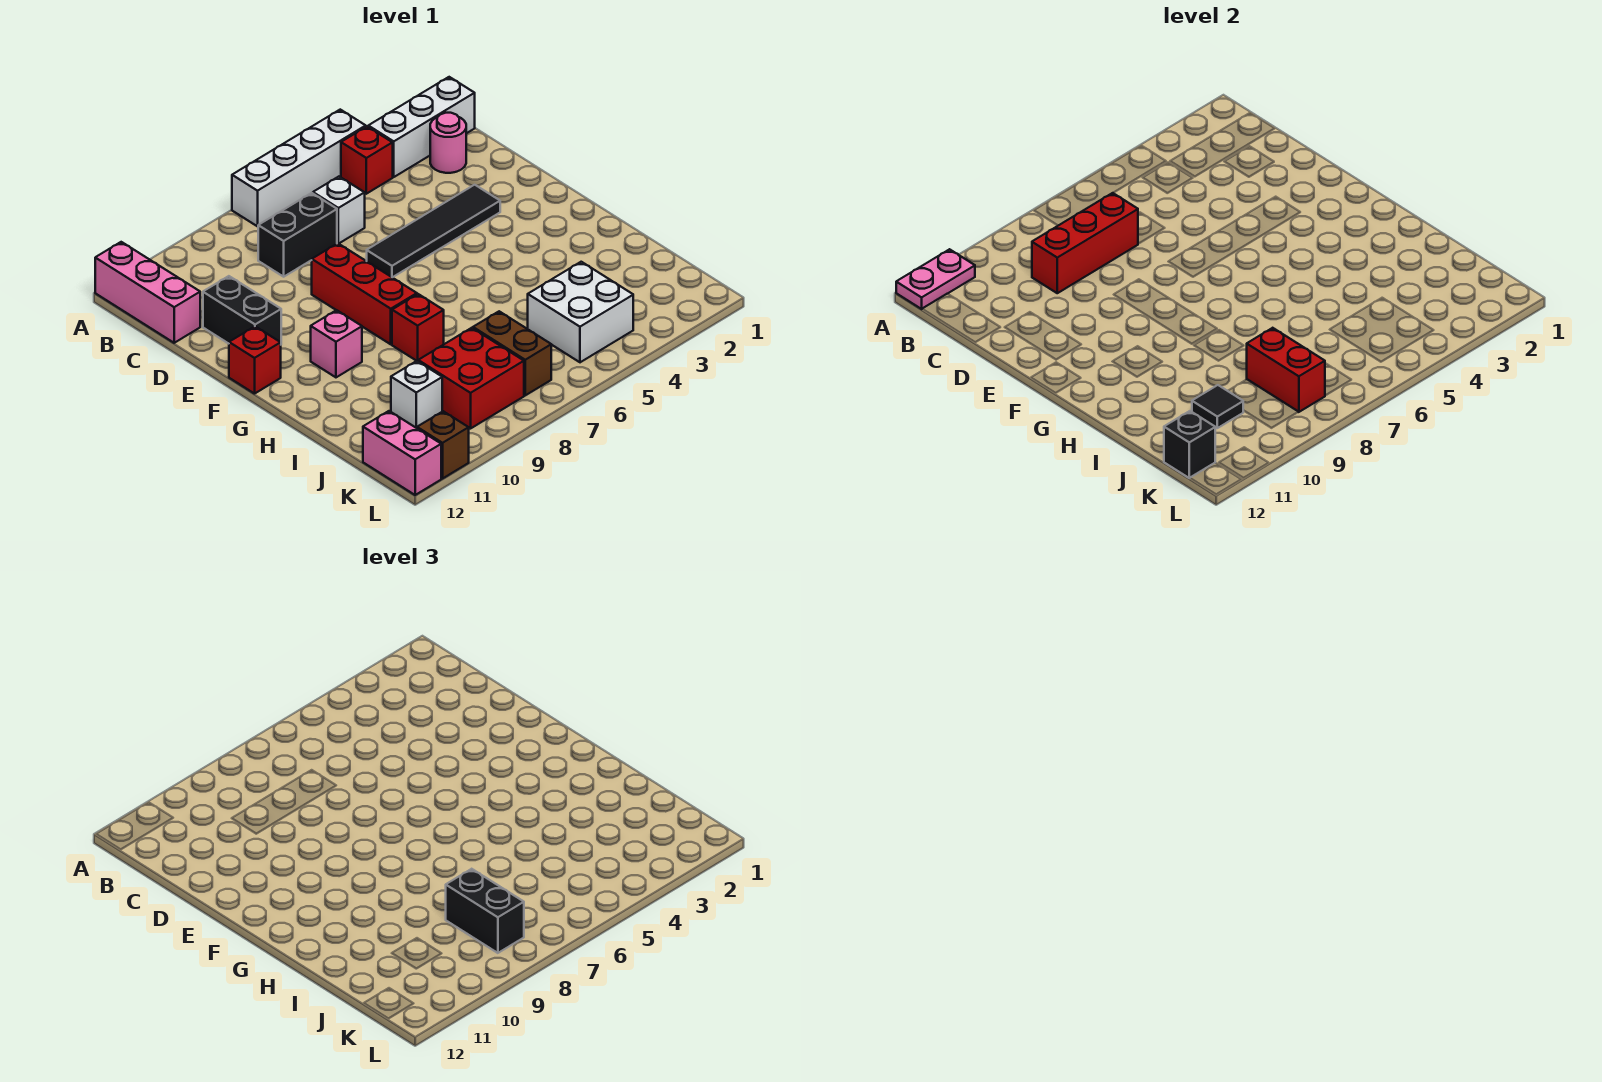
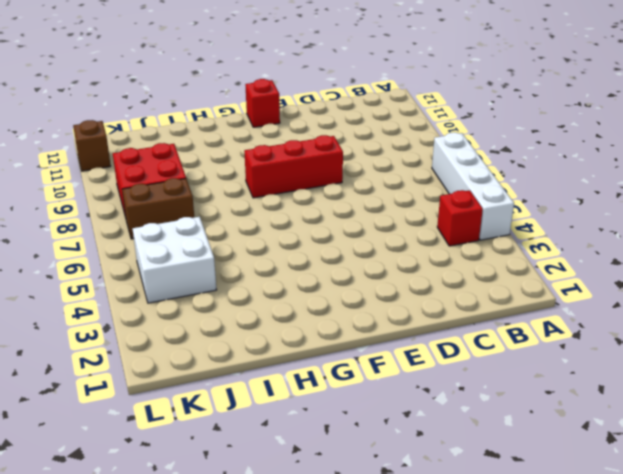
none -> pink brick A12:C12 level 1
none -> white brick B1:B3 level 1
none -> pink round brick C2 level 1

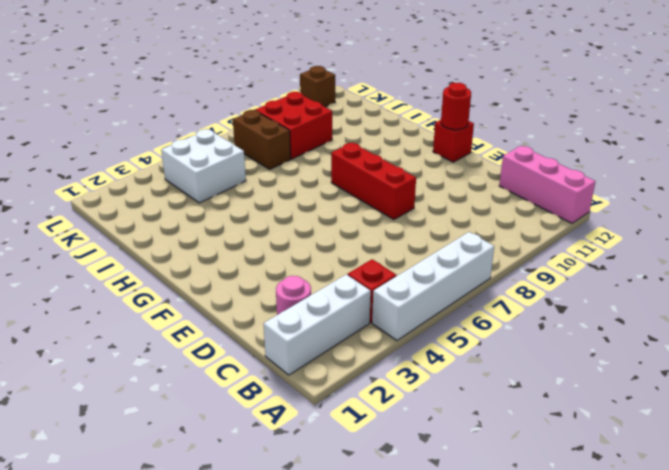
red round brick F12 level 2 -> none
none -> white brick C6 level 1
none -> black brick C7:C8 level 1
none -> black brick D11:E11 level 1

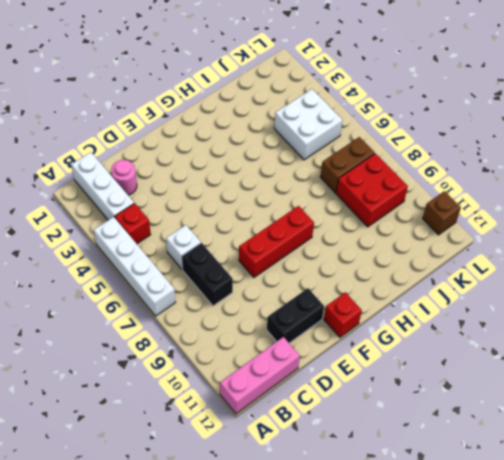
none -> black tile E3:E6 level 1
none -> pink brick G10 level 1
none -> red brick H8 level 1

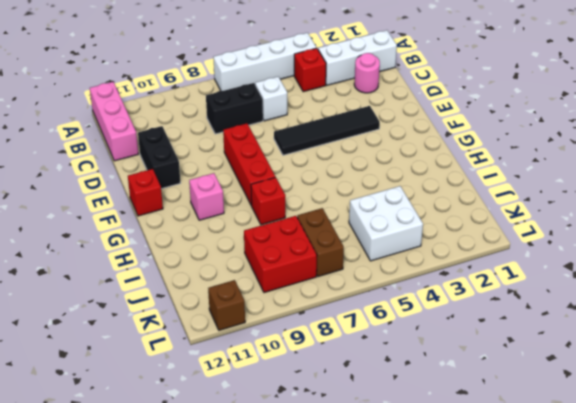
none -> white brick J10 level 1
none -> pink brick K12:L12 level 1
none -> pink plate A11:A12 level 2

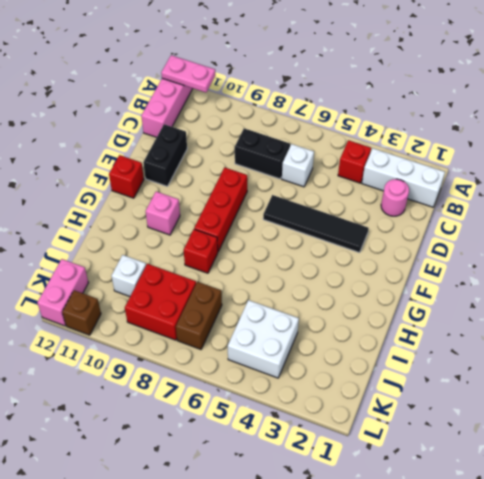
none -> white brick A4:A7 level 1
none -> red brick C7:C9 level 2
none -> red brick J8:K8 level 2

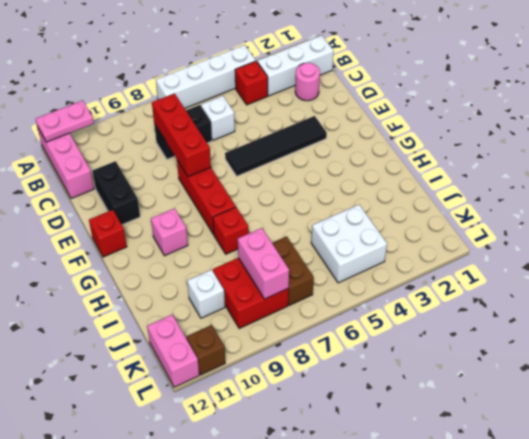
red brick C8:E8 level 2 -> red brick C7:C9 level 2
pink brick J8:K8 level 2 -> red brick J8:K8 level 2
none -> black tile J10 level 2
none -> black brick K12 level 2
none -> black brick J8:K8 level 3

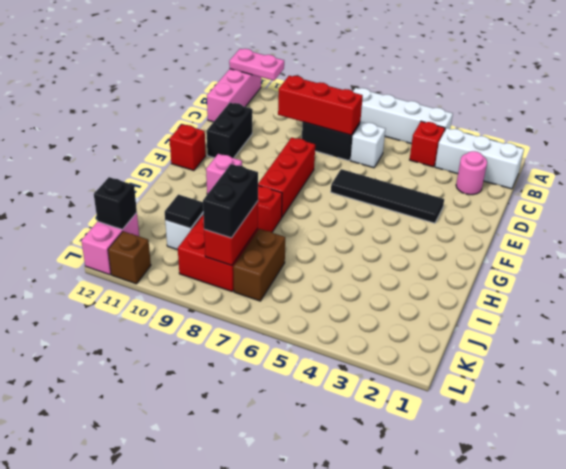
none -> white brick J4:K5 level 1

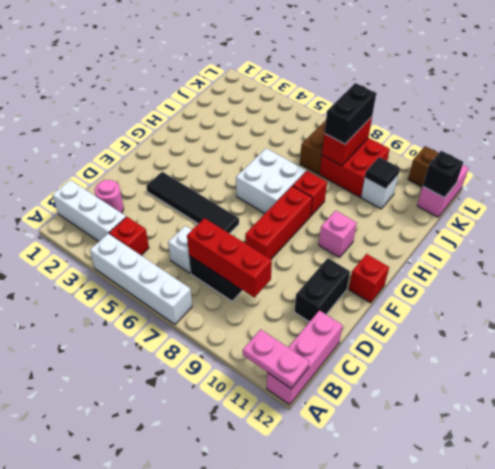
white brick G6:H7 level 1 -> white brick J4:K5 level 1

